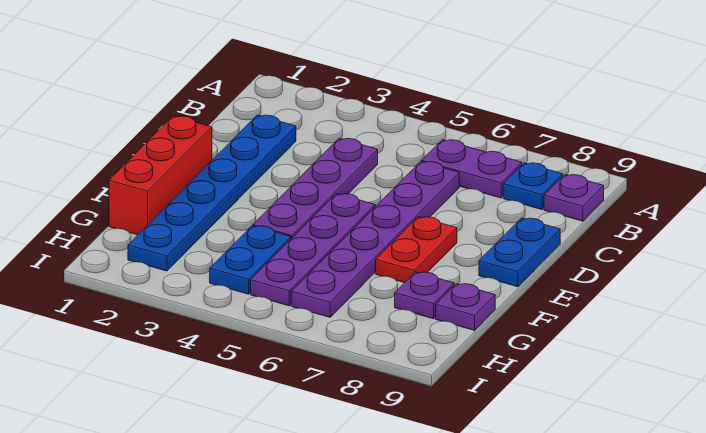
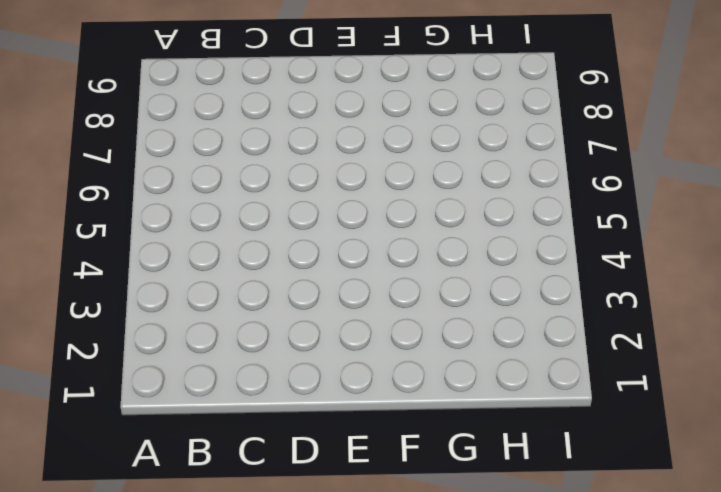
none -> purple plate B6:B7 level 1
none -> blue plate B8 level 1
none -> purple plate B9 level 1

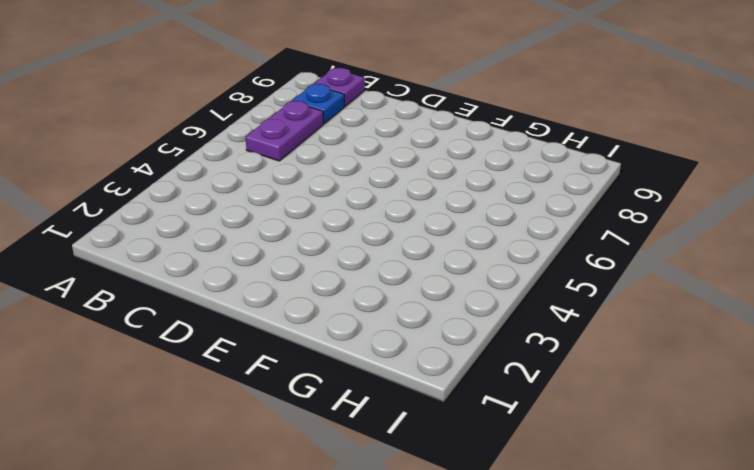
none -> blue plate C2:H2 level 1
none -> purple plate C4:F4 level 1
none -> purple plate C6:H6 level 1

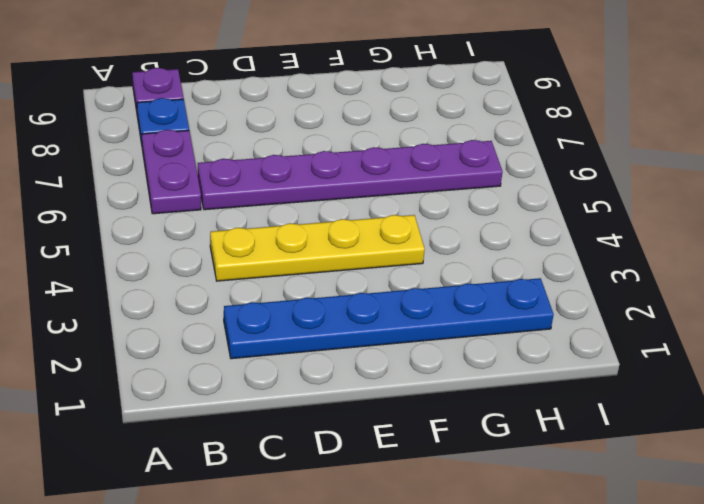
yellow plate C4:F4 level 1 -> purple plate C4:F4 level 1
none -> blue plate D9:E9 level 1
none -> red brick E1:G1 level 1
none -> purple plate E5:H5 level 1

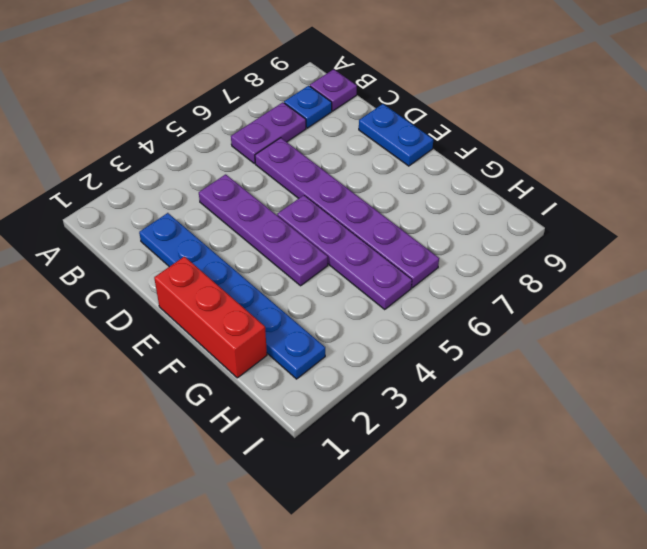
none -> red plate E7:F7 level 1
none -> blue plate G4:H4 level 1
none -> purple plate G8 level 1

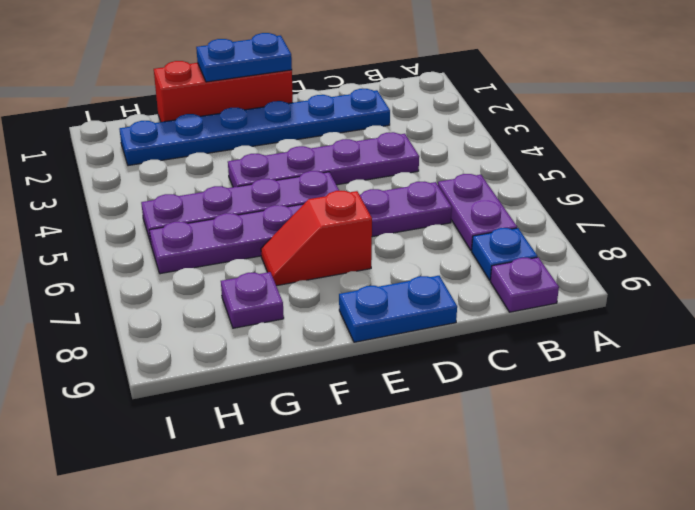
blue plate E1:F1 level 2 -> blue plate G4:H4 level 1
red slope E7:F7 level 1 top E -> red plate E7:F7 level 1
none -> purple plate G9 level 1

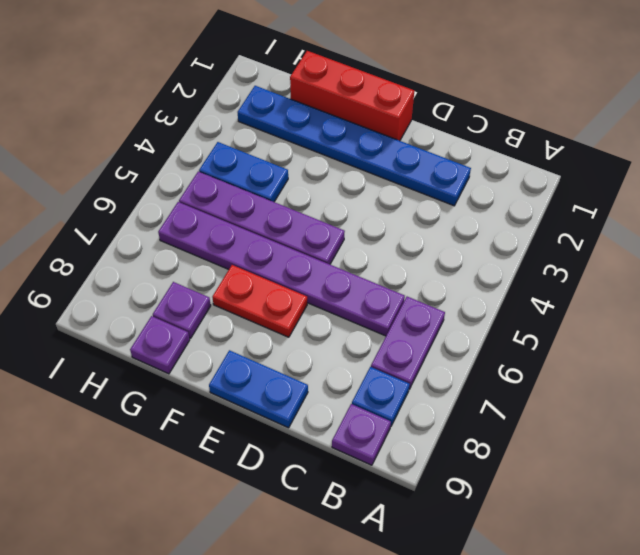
none -> purple plate C4:F4 level 1

